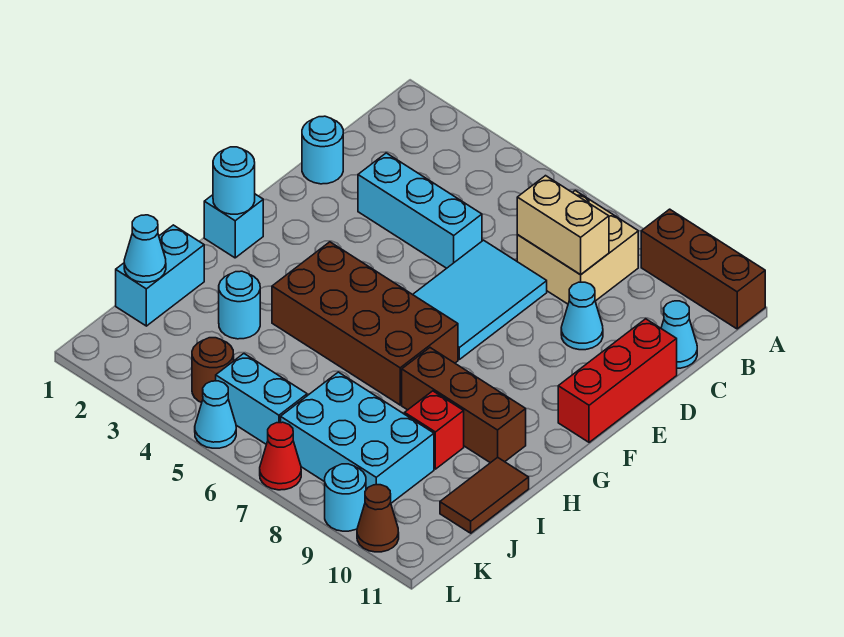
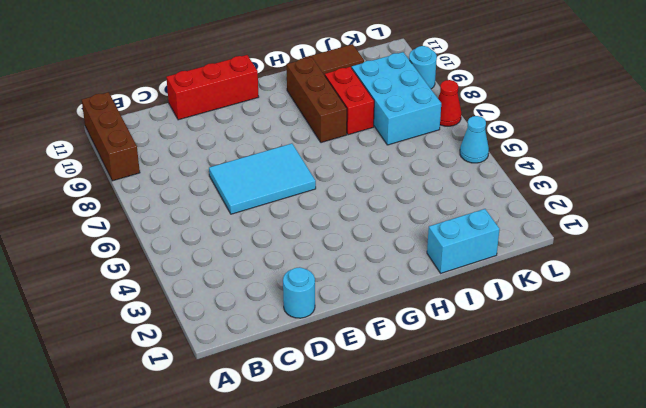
red brick I8:I9 level 1 -> red brick I9 level 1
none -> tan brick B7:C8 level 1
none -> cyan cone C11 level 1
none -> cyan brick D3:D5 level 1

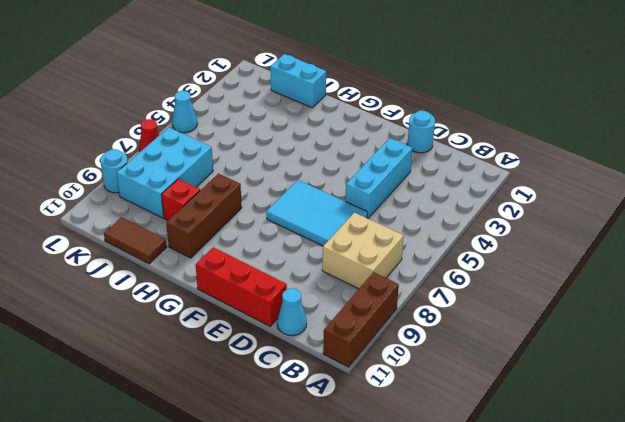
none -> cyan cone D9 level 1
none -> cyan brick G1 level 1
none -> brown brick G4:H7 level 1

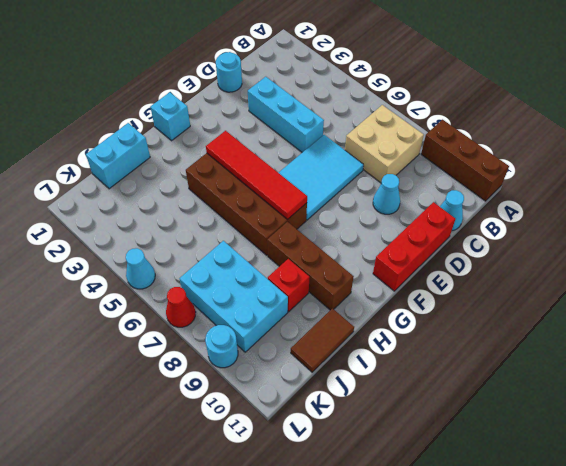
red tile G4:G7 level 2 -> none
none -> cyan round brick I3 level 1
none -> brown round brick K4 level 1
none -> cyan brick K5:K6 level 1

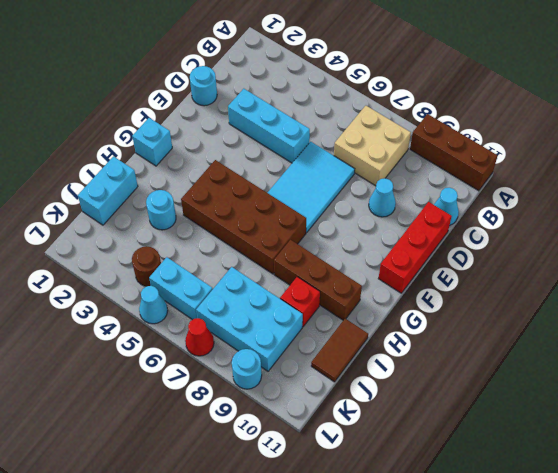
none -> brown cone L10 level 1
none -> tan brick C7:C8 level 2
none -> cyan round brick G1 level 2

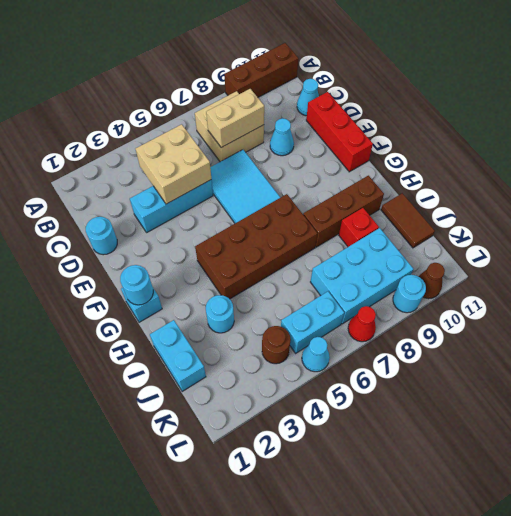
tan brick C4:D5 level 2 -> none
none -> cyan cone J1 level 2

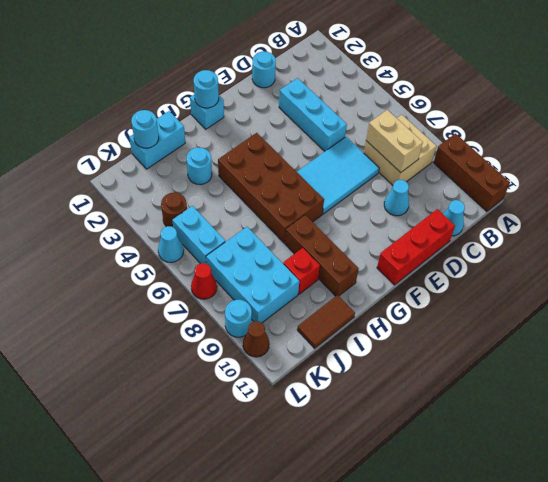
cyan round brick J1 level 2 -> cyan cone J1 level 2

